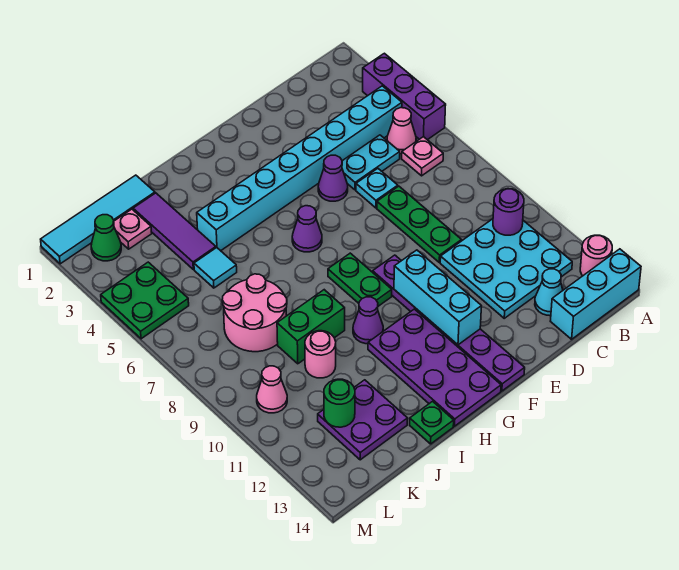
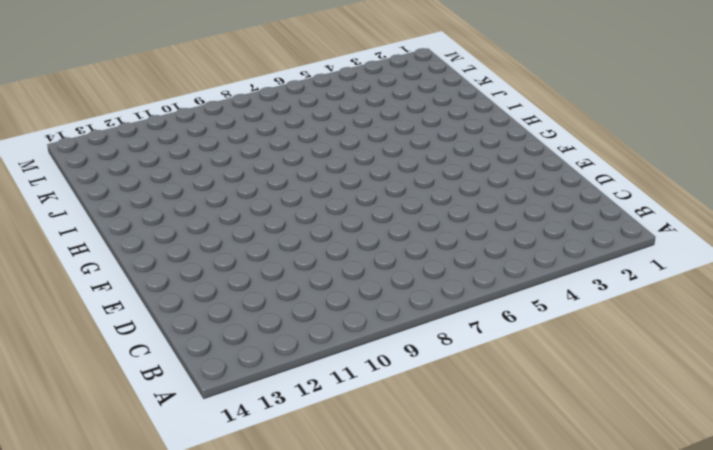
none -> purple brick A3:A5 level 1
none -> pink round brick A13 level 1
none -> cyan brick A14:C14 level 1
none -> cyan brick B4:I4 level 1

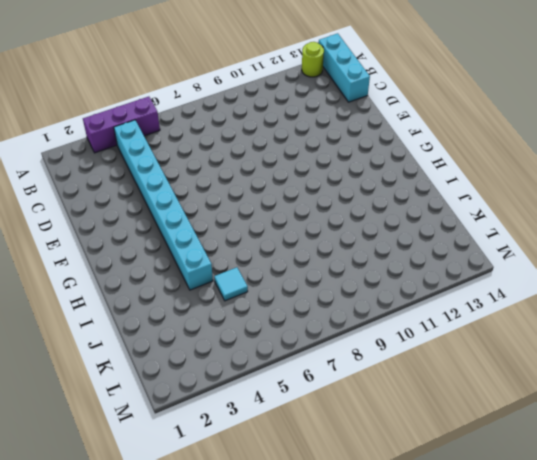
lime round brick A13 level 1 -> pink round brick A13 level 1
none -> pink cone B5 level 1
none -> pink plate B6 level 1
none -> cyan plate B10:D12 level 1
none -> cyan plate C5:D5 level 1

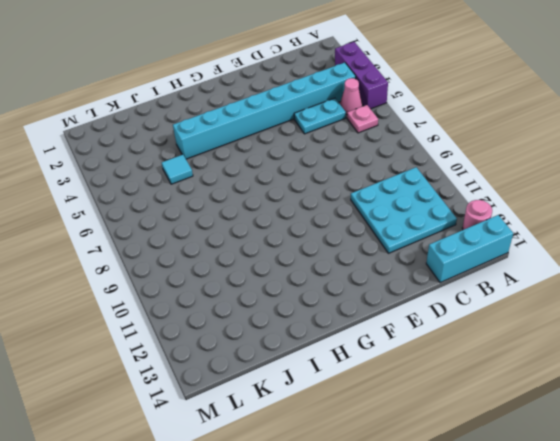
none -> cyan cone C13 level 1
none -> cyan plate D6 level 1
none -> green plate D7:D9 level 1
none -> purple cone E5 level 1

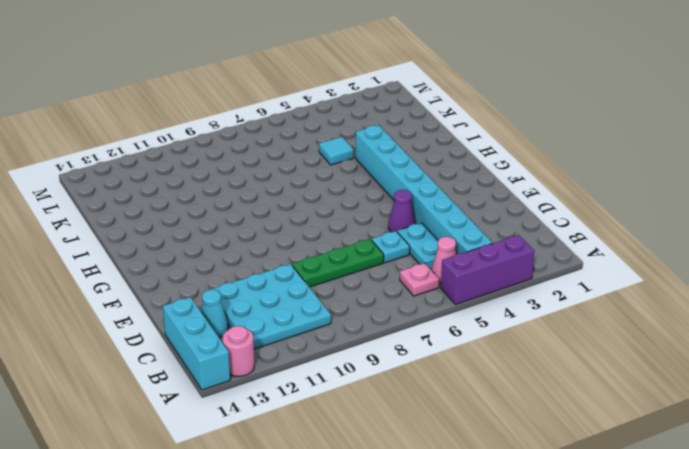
none -> purple plate F9:F14 level 1
none -> purple cone G6 level 1
none -> green plate G8:G9 level 1
none -> purple plate G11:H14 level 1

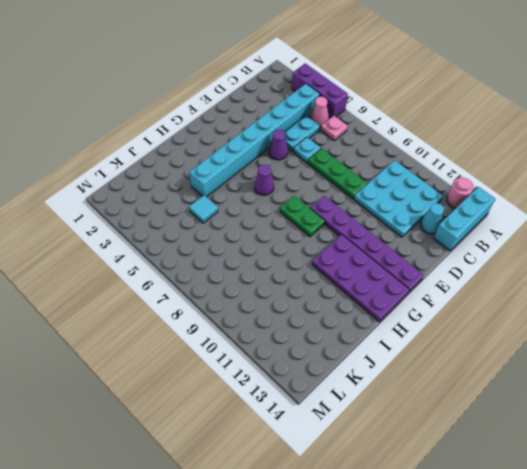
none -> purple cone H10 level 1
none -> green brick I9:J9 level 1
none -> green plate I14 level 1
none -> cyan tile J1:M1 level 1

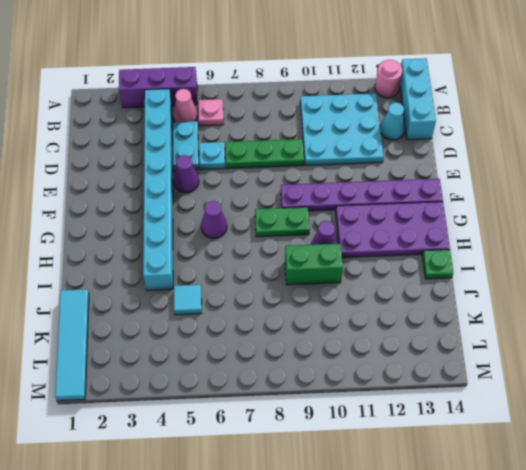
green brick I9:I10 level 1 -> green brick I9:J9 level 1
none -> purple tile J2:J4 level 1
none -> pink round brick J7:K8 level 1
none -> pink round brick J10 level 1
none -> purple plate J12:K13 level 1

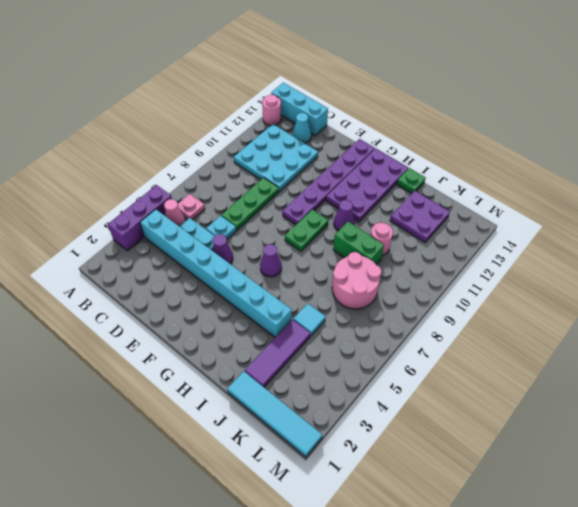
none -> pink plate K2 level 1
none -> green cone L2 level 1
none -> green plate L4:M5 level 1
none -> pink cone L10 level 1

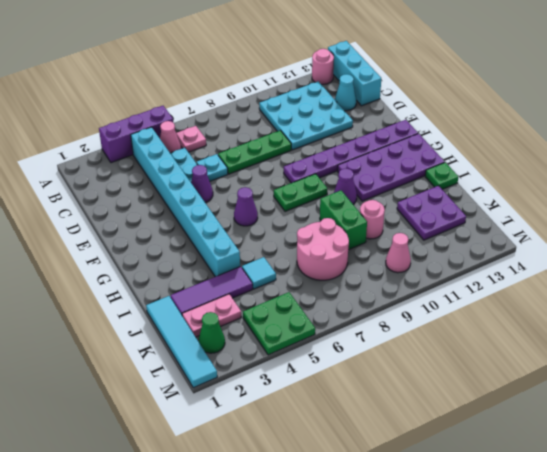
pink plate K2:K3 level 1 -> pink plate K2 level 1
none -> purple round brick B10 level 2
none -> cyan brick F10:F12 level 2
none -> green round brick K12 level 2

